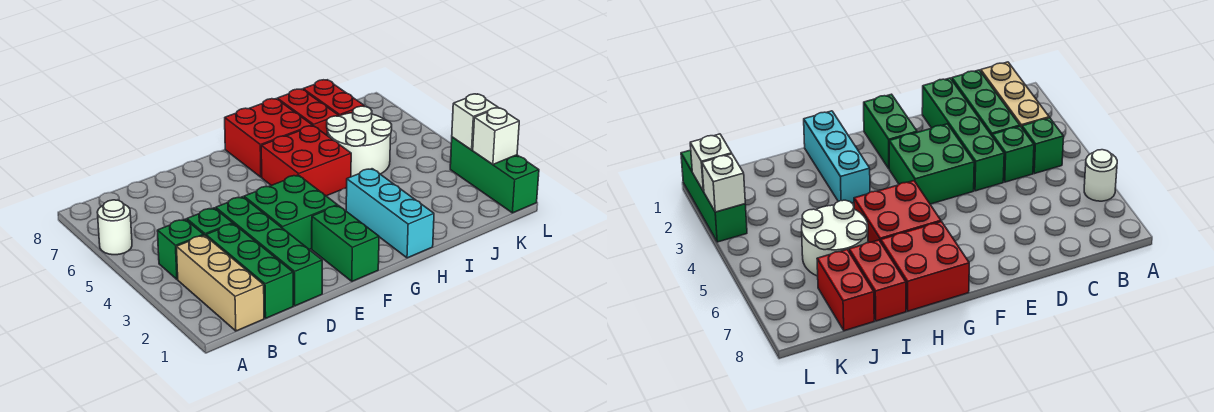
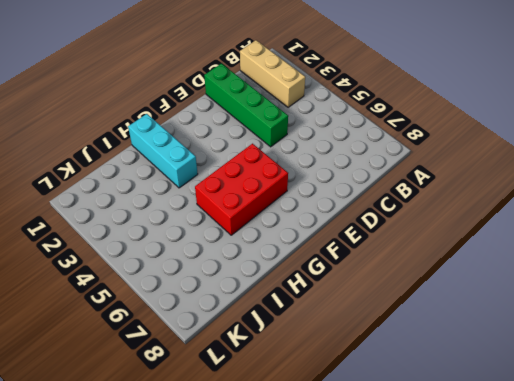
red brick F5:H6 level 1 -> red brick G5:H6 level 1
none -> white round brick A6 level 1
none -> green brick B4 level 1
none -> green brick C1:C3 level 1

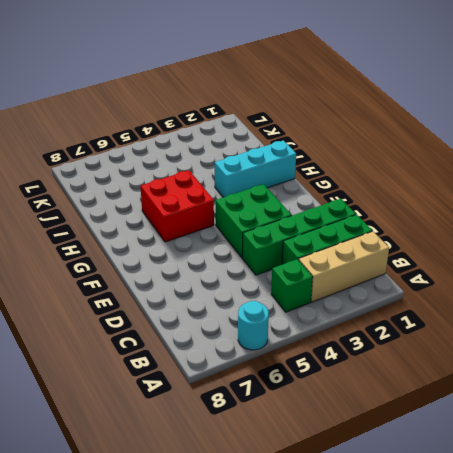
cyan round brick A6 level 1 -> white round brick A6 level 1
none -> green brick C4 level 1
none -> green brick F1:F2 level 1
none -> red brick G7:H8 level 1

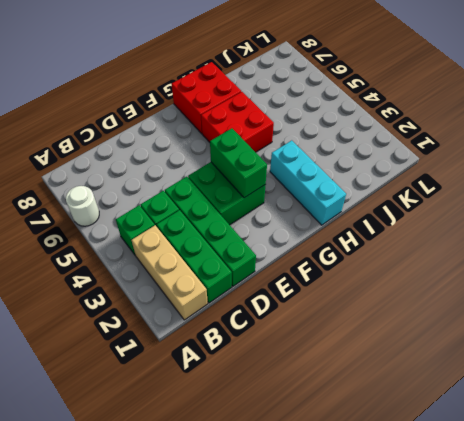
green brick F3:F4 level 2 -> green brick F1:F2 level 1
none -> white round brick I5:J6 level 1
none -> red brick I7:I8 level 1
none -> red brick J7:J8 level 1

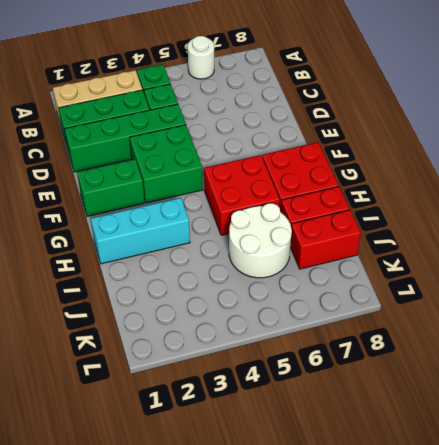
none -> green brick L1:L3 level 1
none -> white brick L2 level 2
none -> white brick L3 level 2

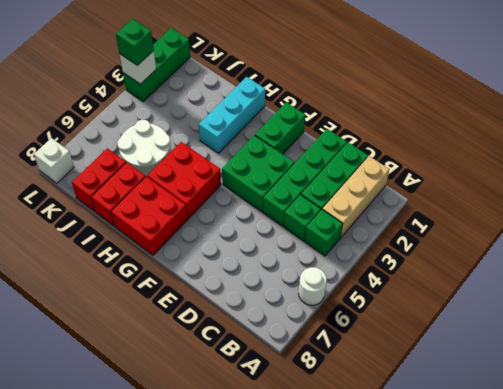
green brick L3 level 3 -> none
white brick L8 level 1 -> white brick L2 level 2

